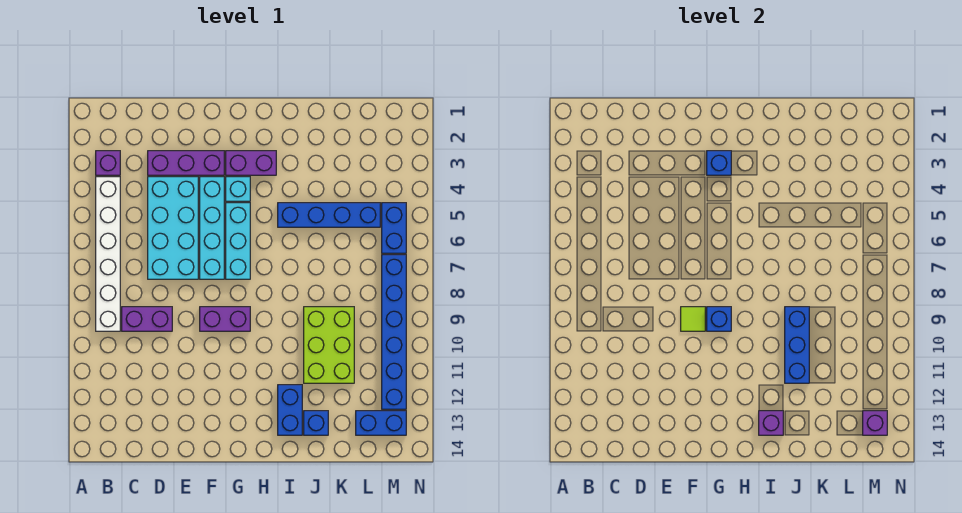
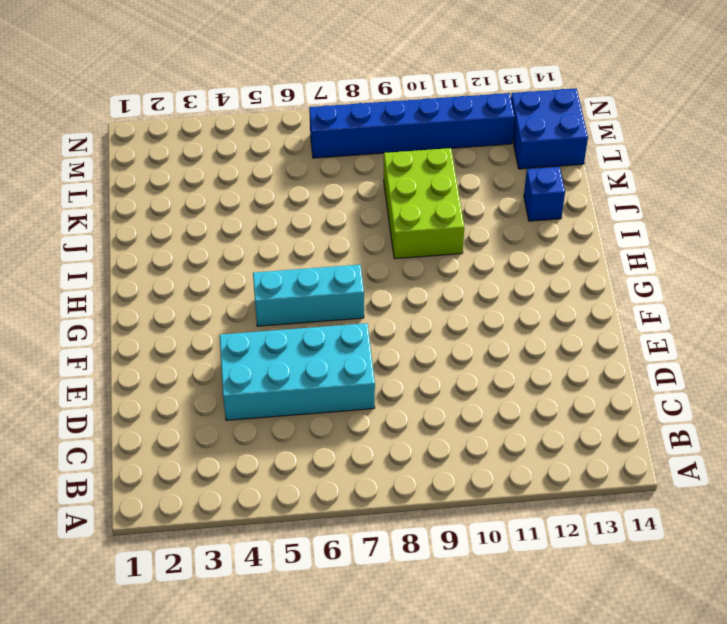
lime brick I9:K10 level 1 -> lime brick J9:K11 level 1
blue brick L13:M14 level 1 -> blue brick L13:M13 level 1
none -> purple brick B3 level 1
none -> white brick B4:B9 level 1
none -> purple brick C9:D9 level 1

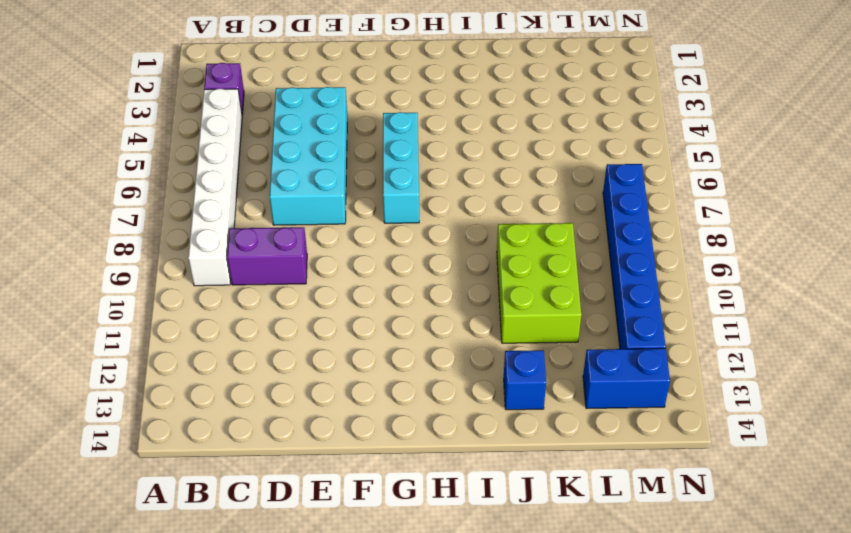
none -> purple brick D3:F3 level 1
none -> cyan brick F4:F7 level 1
none -> purple brick F9:G9 level 1

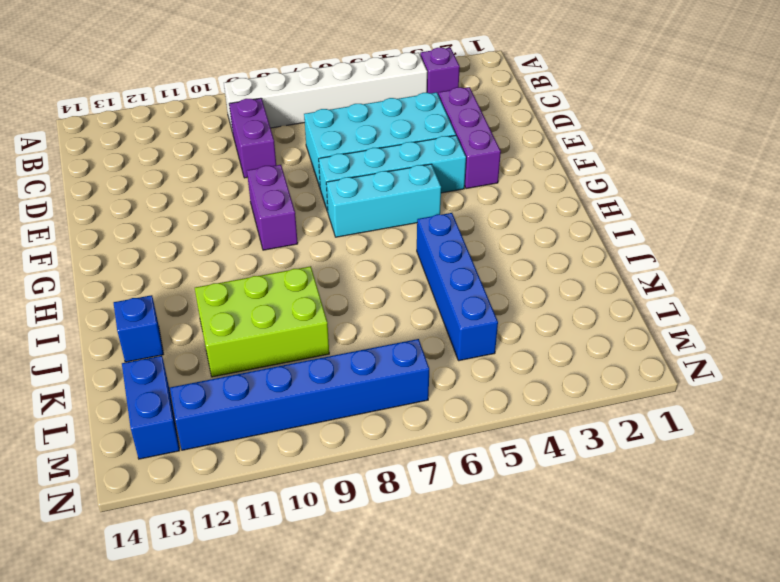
none -> purple brick G3:H3 level 1
none -> cyan brick G4 level 1
none -> blue brick I12:I13 level 1

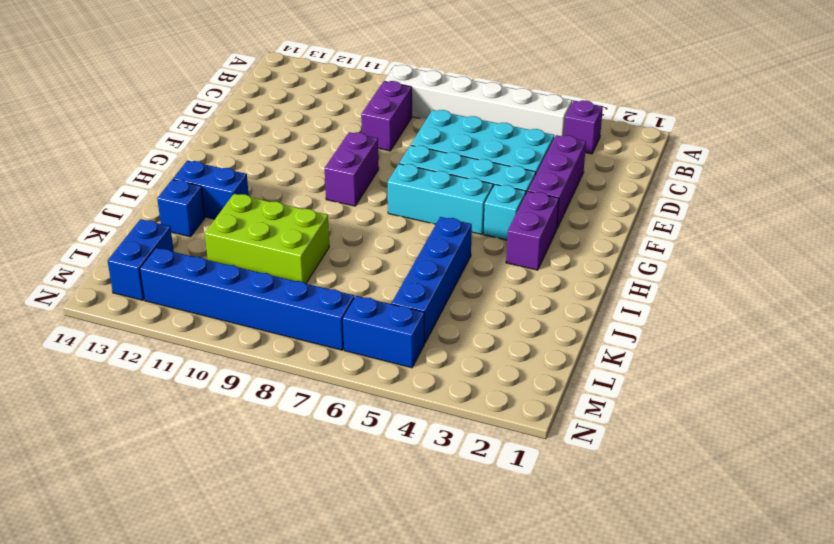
none -> lime tile F9 level 2
none -> blue brick G3 level 2
none -> blue brick G9 level 2

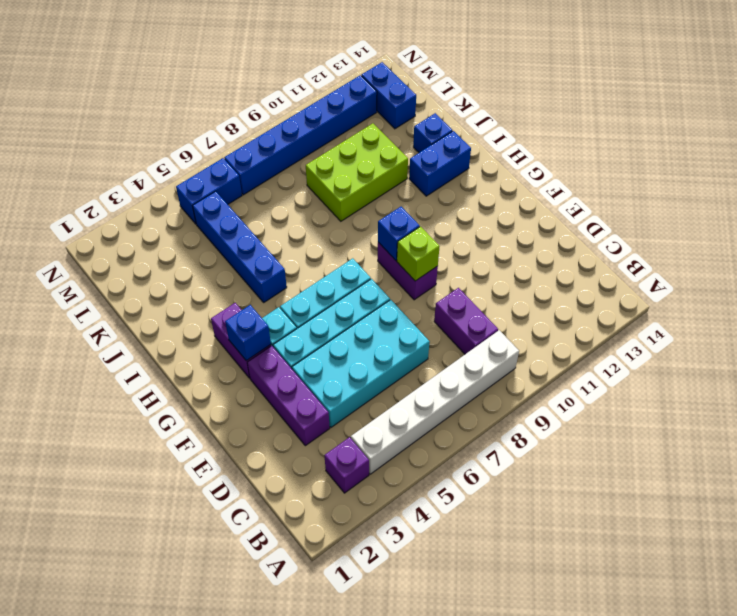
lime brick F9 level 2 -> lime tile F9 level 2
none -> purple brick I13 level 2
none -> blue brick J9:J11 level 2
none -> purple brick M13 level 2

